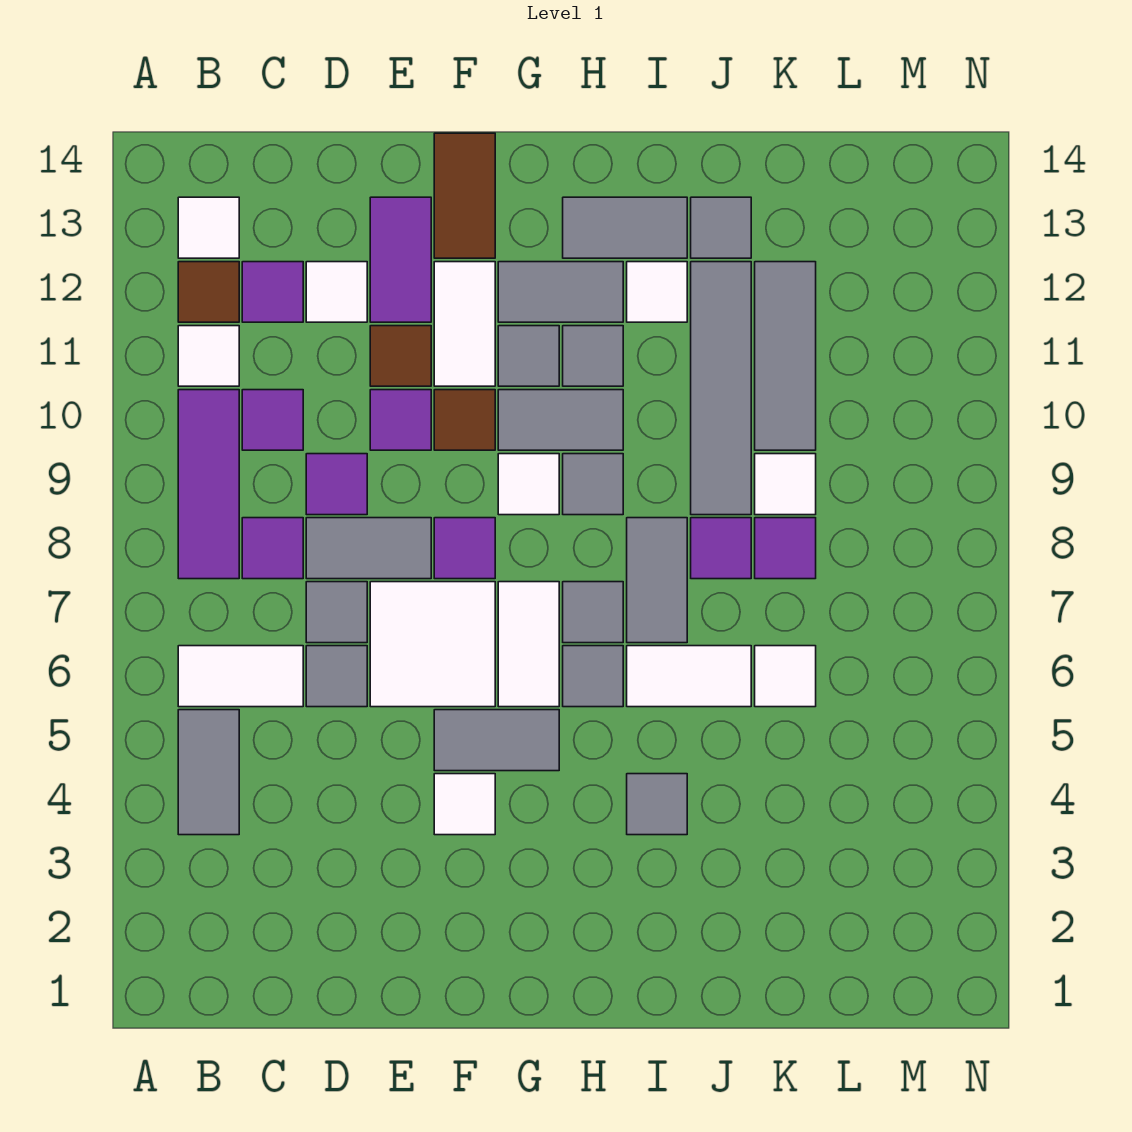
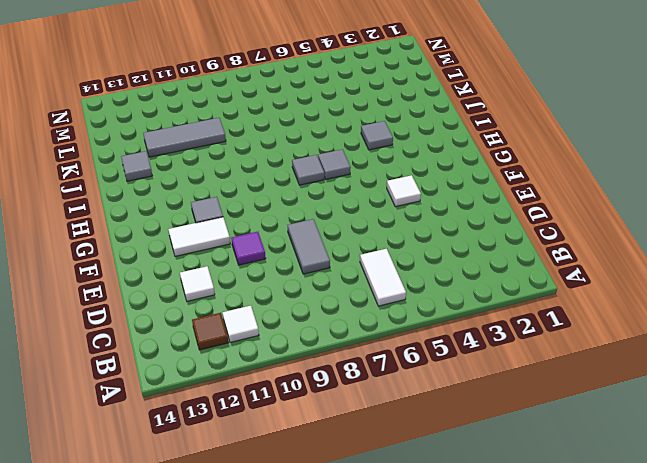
none -> grey tile B4:B5 level 1
none -> purple tile B8:B10 level 1
none -> white tile B13 level 1
none -> purple tile C8 level 1

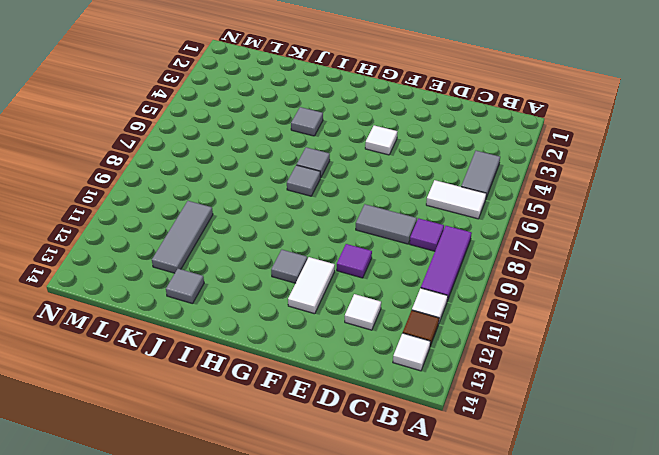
none -> purple tile C10 level 1
none -> purple tile C12 level 1
none -> grey tile D6 level 1
none -> grey tile D7 level 1

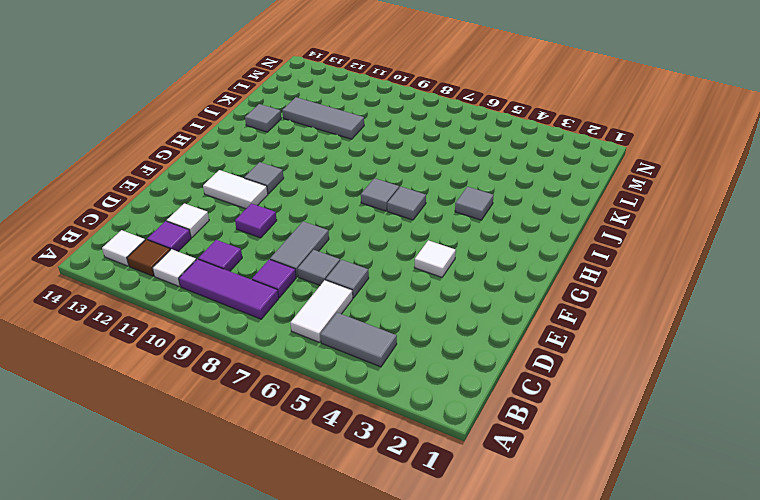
none -> purple tile D9 level 1
none -> white tile E6:F7 level 1
none -> brown tile E11 level 1
none -> purple tile E12:E13 level 1

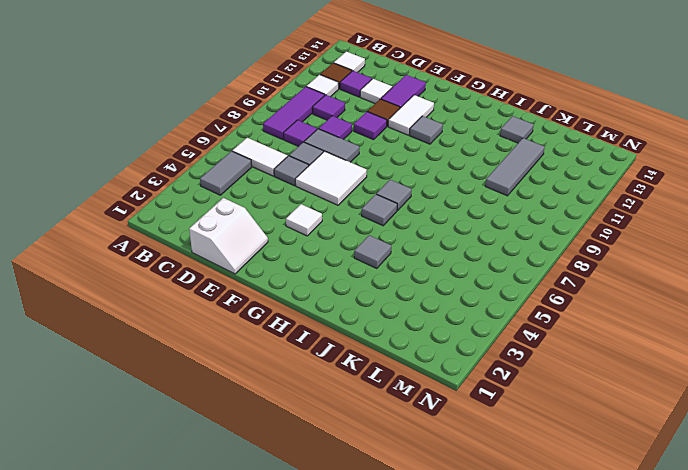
white slope D1:E2 level 1 top D -> none
none -> grey tile F5:G5 level 1
none -> purple tile F8 level 1
none -> brown tile F10 level 1
none -> brown tile F13:F14 level 1

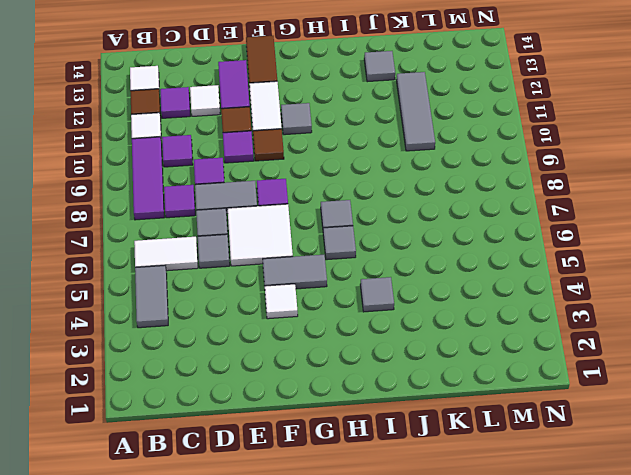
none -> white tile G6:G7 level 1
none -> white tile G9 level 1
none -> grey tile G10:H10 level 1
none -> grey tile G12:H12 level 1

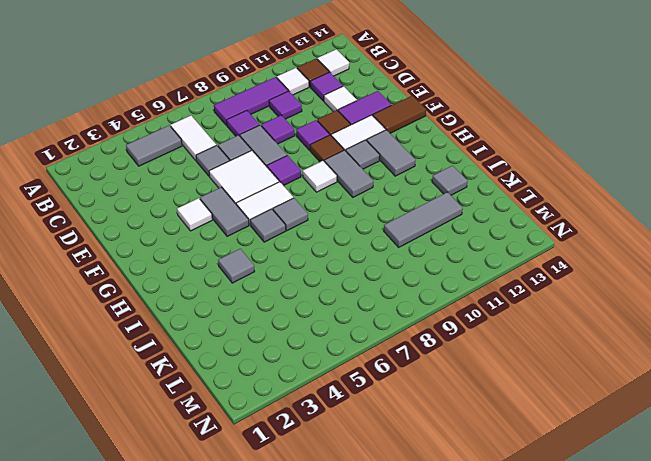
none -> grey tile H9 level 1
none -> grey tile H11 level 1
none -> grey tile H13:I13 level 1
none -> white tile I6:J6 level 1

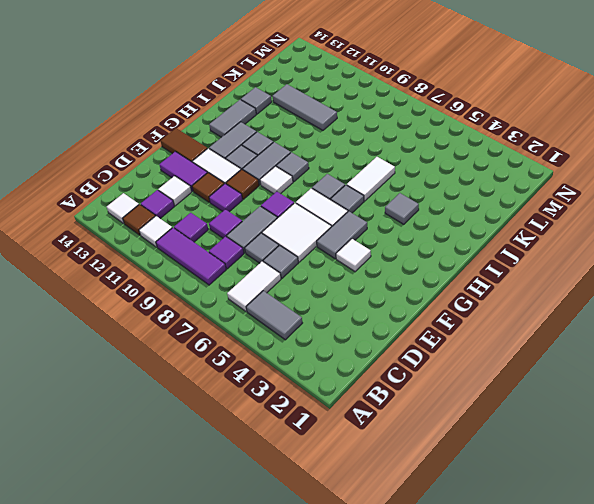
none -> grey tile I7:I8 level 1
none -> white tile I12 level 1
none -> purple tile J8 level 1
none -> grey tile J9:J12 level 1

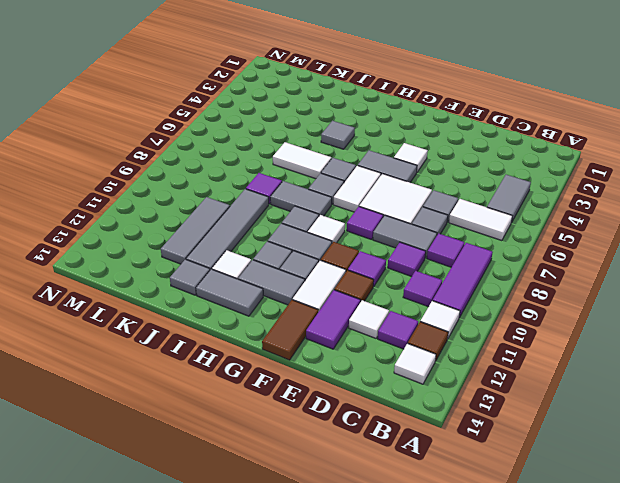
grey tile H8:I8 level 1 -> grey tile I7:I8 level 1
none -> white tile K6 level 1
none -> purple tile K8 level 1
none -> white tile K9 level 1

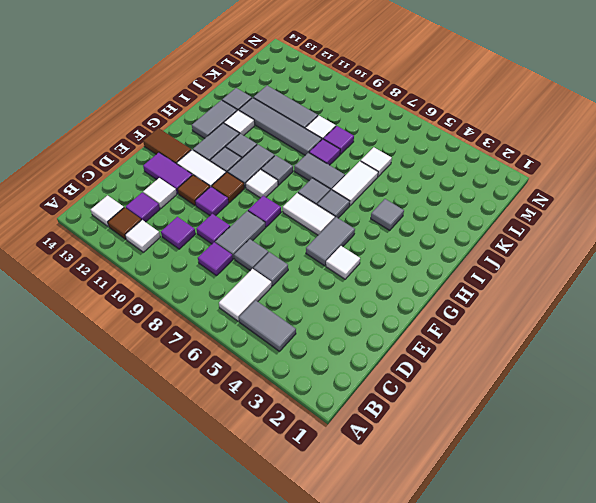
none -> purple tile B8:B10 level 1
none -> white tile E6:F7 level 1

